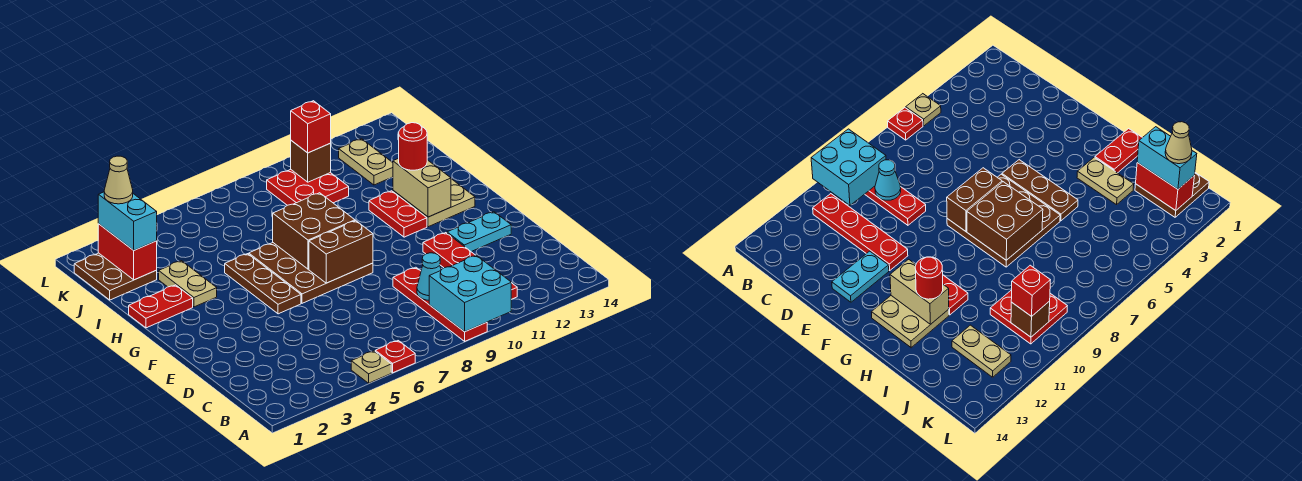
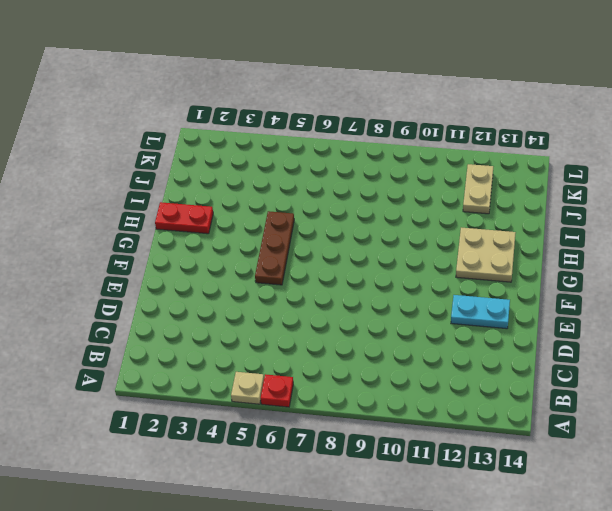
none -> red plate A9:D9 level 1
none -> red plate B11:E11 level 1
none -> brown plate F6:H8 level 1

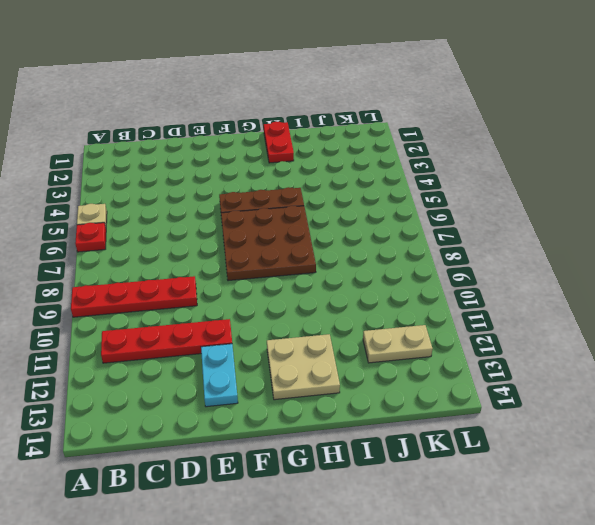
none -> red plate G11:H11 level 1
none -> tan plate H3:I3 level 1
none -> brown plate J1:K2 level 1

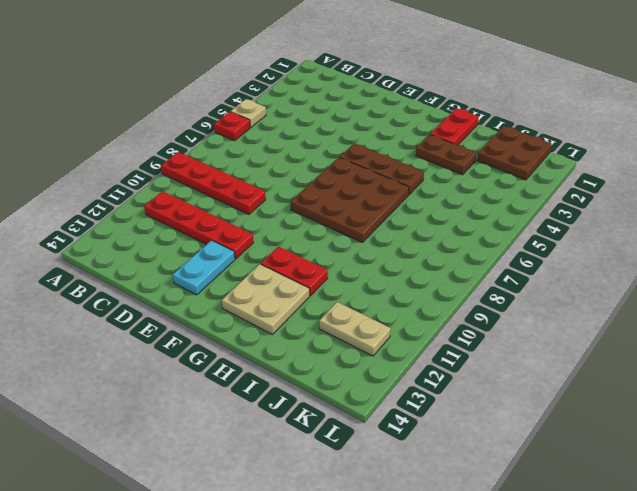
brown plate H3:I3 level 1 -> tan plate H3:I3 level 1
none -> red plate J9:K10 level 1
none -> cyan brick A9:B10 level 2
none -> cyan cone C9 level 2

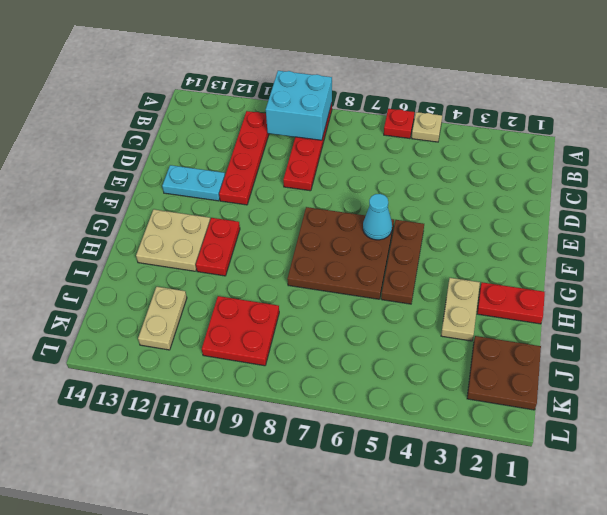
cyan cone F6 level 2 -> cyan cone C9 level 2
none -> brown brick F7:F8 level 2
none -> brown brick G7:H8 level 2
none -> tan brick G12:H12 level 2

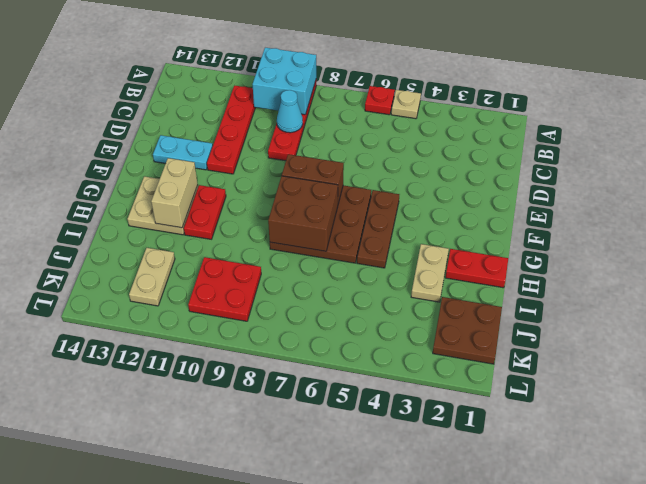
none -> red brick J2:K2 level 2
none -> brown brick K10 level 2
none -> red round brick H12 level 3

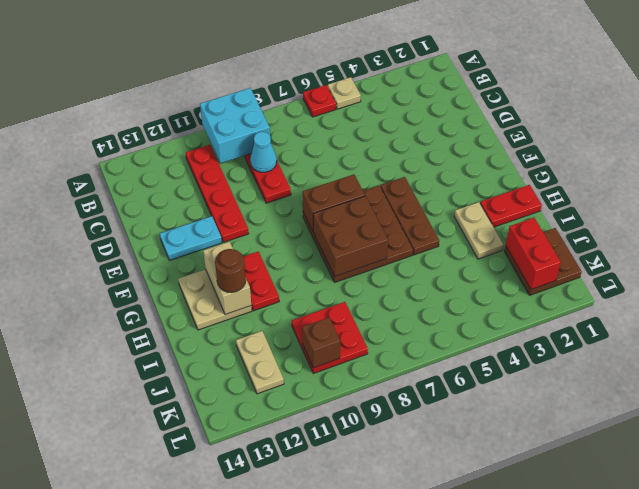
brown round brick H12 level 3 -> red round brick H12 level 3
none -> cyan brick J2:K2 level 3
none -> red brick K10 level 3
none -> tan cone K2 level 4

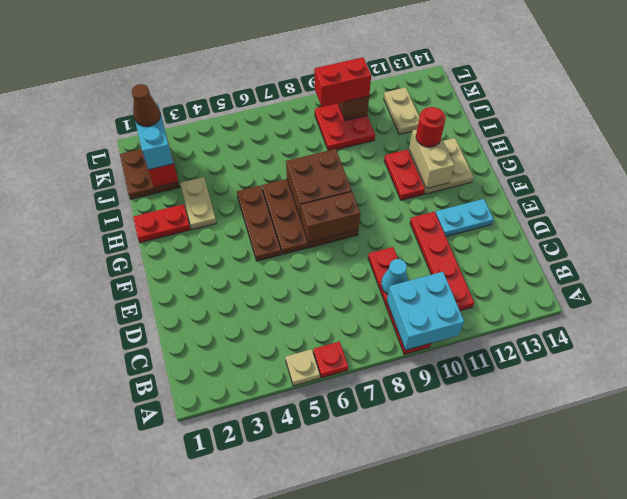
brown cone K2 level 4 -> tan cone K2 level 4
red brick K9:K10 level 3 -> red brick K10 level 3

